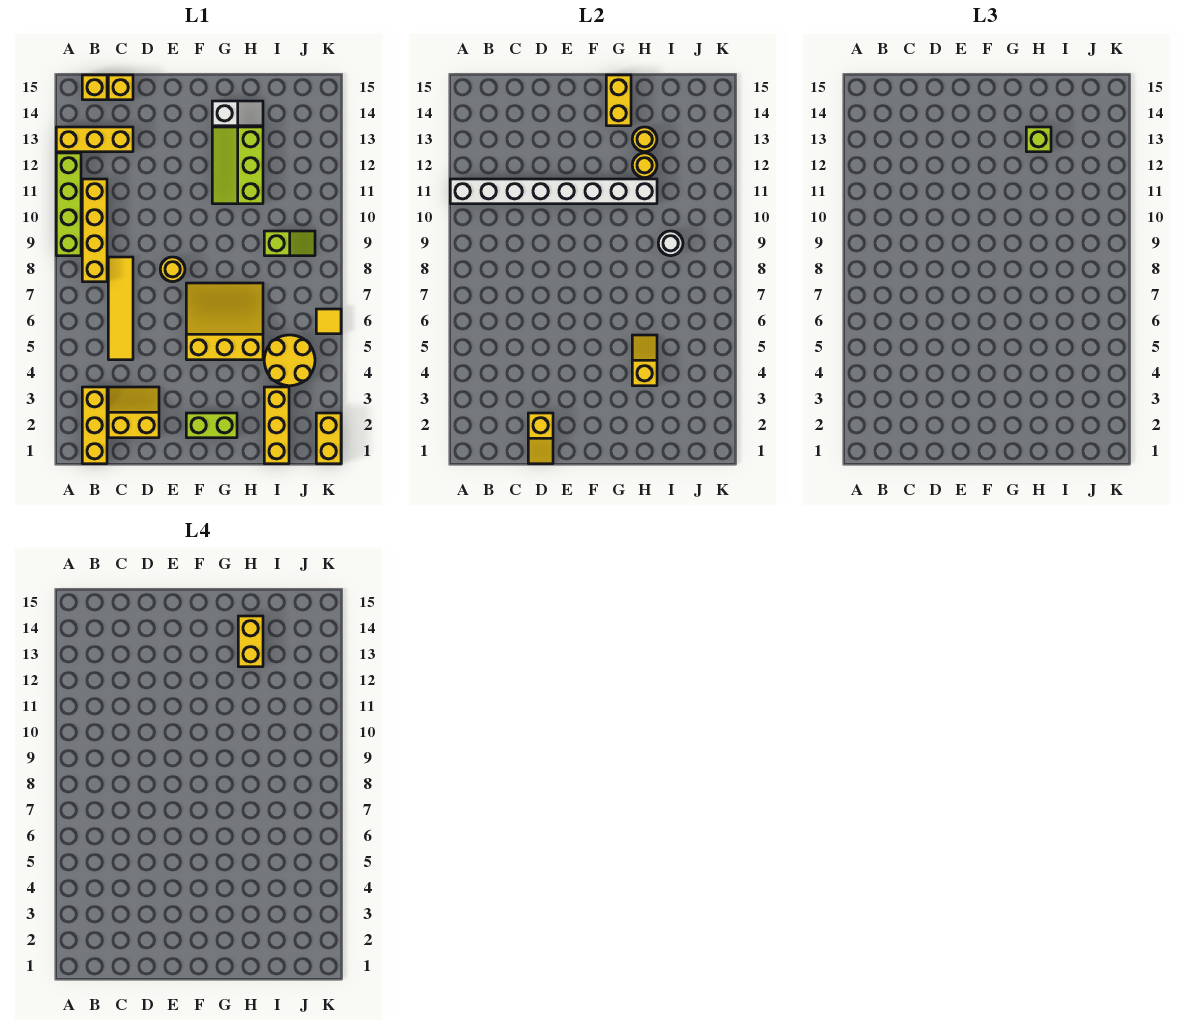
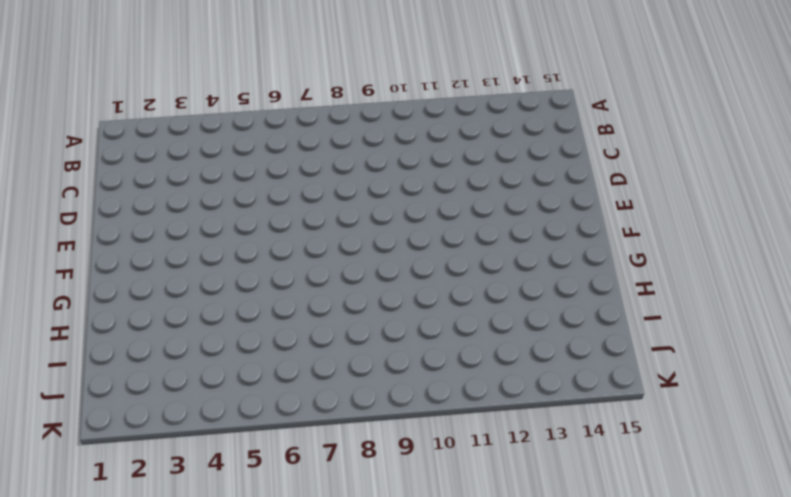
none -> lime brick A9:A12 level 1
none -> yellow brick A13:C13 level 1
none -> yellow brick B1:B3 level 1

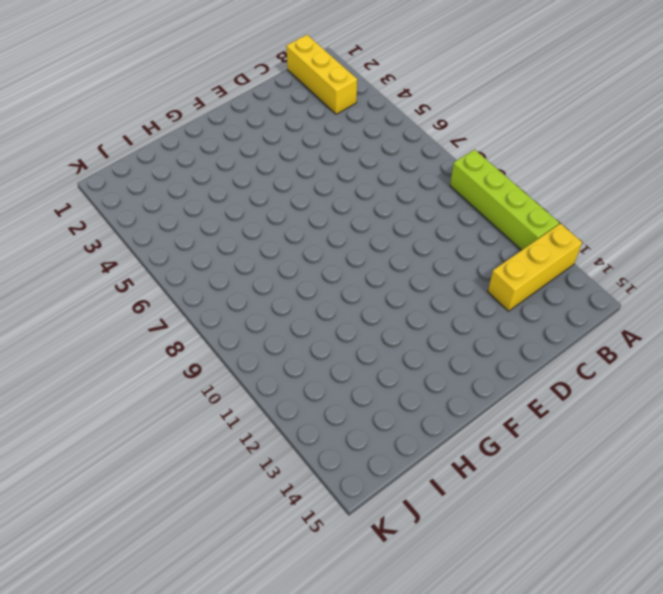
none -> yellow brick B8:B11 level 1
none -> yellow brick B15 level 1
none -> yellow slope C2:D3 level 1 top 2

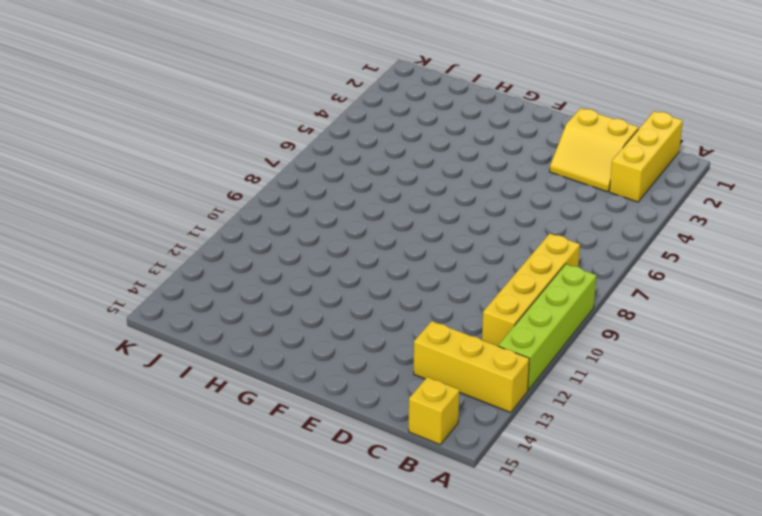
none -> yellow tile C5:C8 level 1
none -> yellow brick C15 level 1
none -> yellow round brick E8 level 1

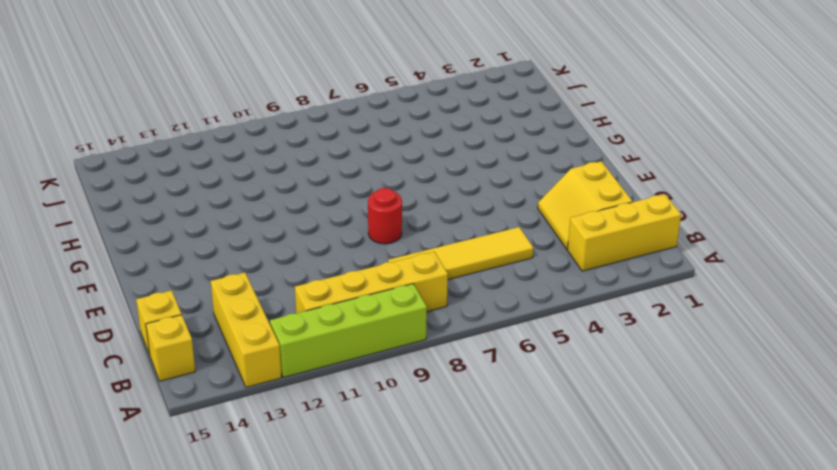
red round brick E8 level 1 -> yellow round brick E8 level 1
none -> lime brick F2:G2 level 1
none -> yellow slope F5:H7 level 1 top 5
none -> lime slope G11:H13 level 1 top H

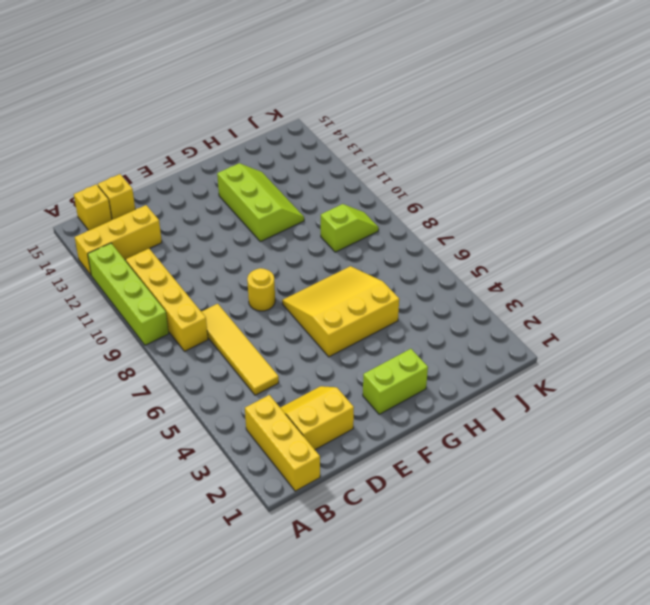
lime slope G11:H13 level 1 top G -> lime slope G11:H13 level 1 top H
none -> white slope G14:H14 level 1 top G
none -> yellow brick I1:I3 level 1
none -> yellow round brick I4:J5 level 1

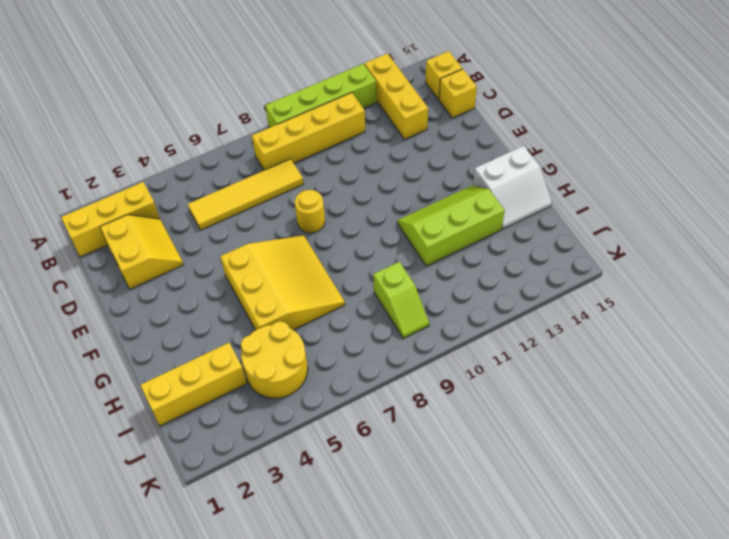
white slope G14:H15 level 1 top G -> white slope G14:H14 level 1 top G
none -> lime brick F2:G2 level 1
none -> yellow brick K1:K2 level 1
none -> yellow tile K6 level 1

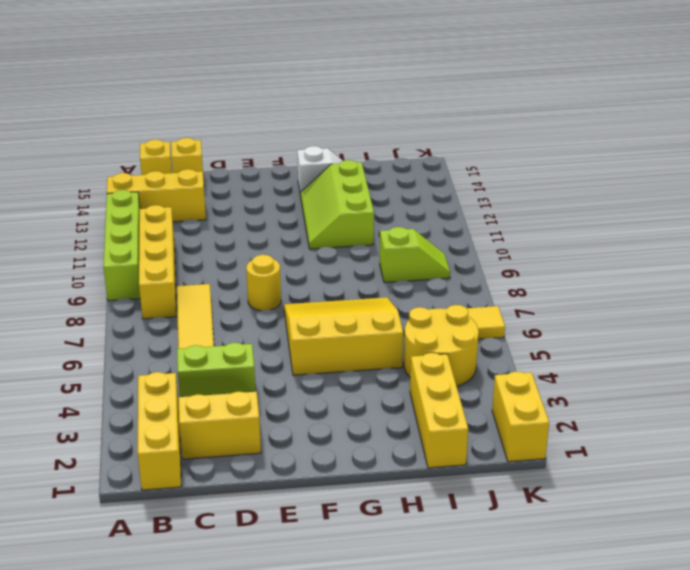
lime brick C4:D4 level 1 -> lime brick F2:G2 level 1
none -> white brick A11:H11 level 2
none -> yellow slope D1:D2 level 2 top 2
none -> yellow brick G14:G15 level 2

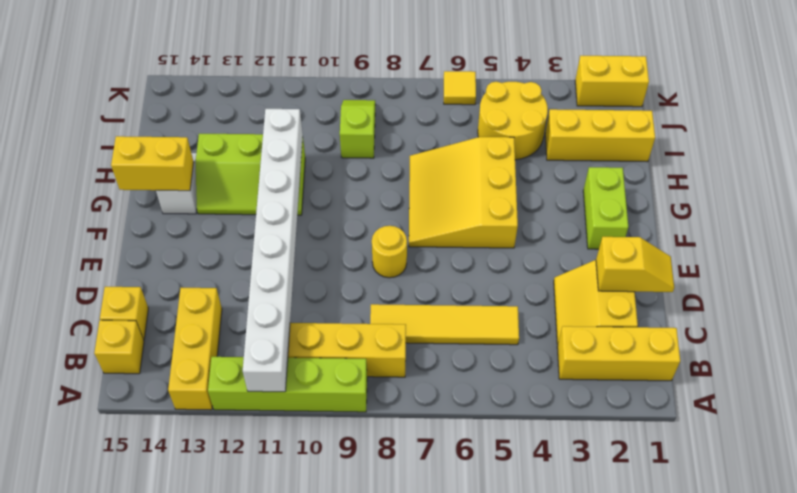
none -> yellow slope H4:H5 level 2 top 4
none -> yellow round brick H12 level 2
none -> yellow round brick H13 level 2

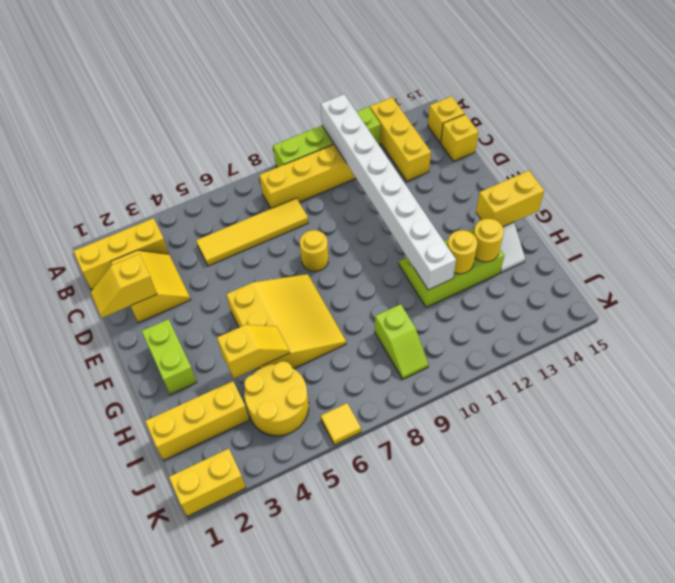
none -> white round brick I9 level 2
none -> lime brick H13 level 3
none -> yellow brick H13:H14 level 4

